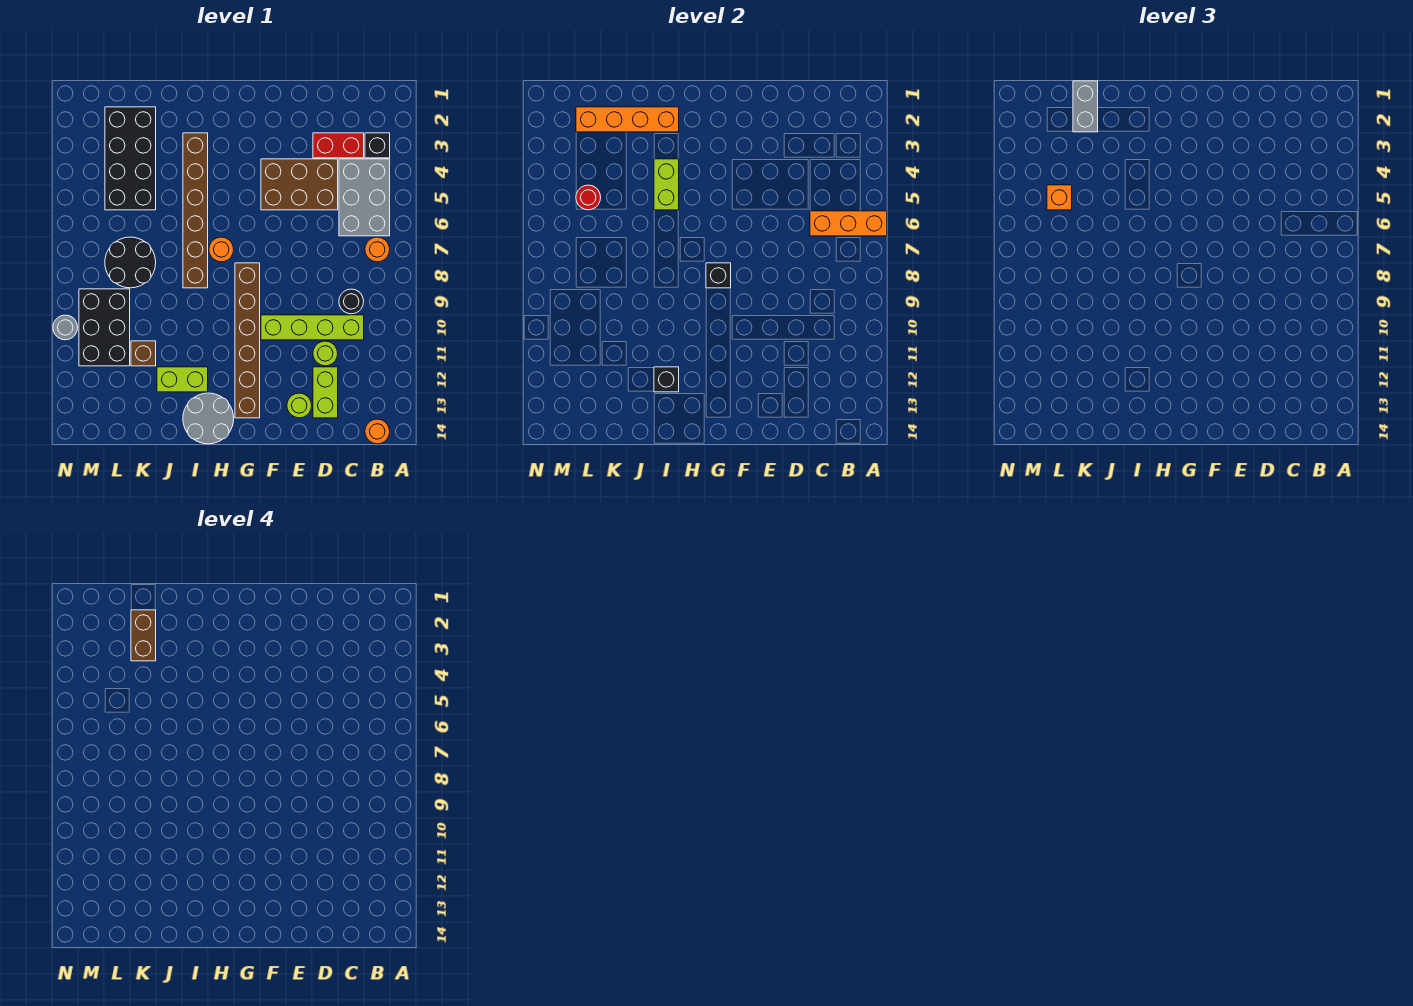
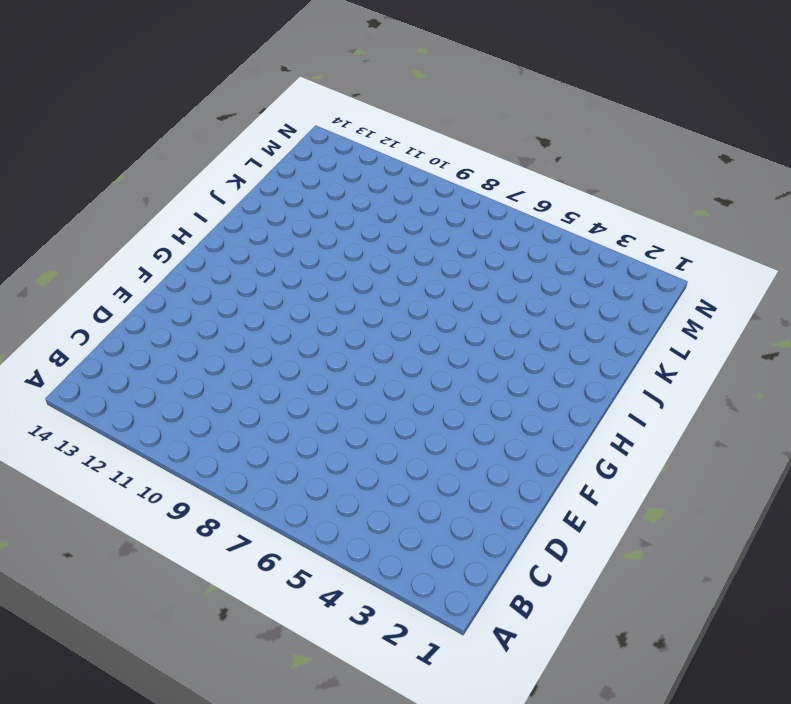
none -> black brick B3 level 1
none -> grey brick B4:C6 level 1
none -> orange round brick B7 level 1
none -> orange round brick B14 level 1

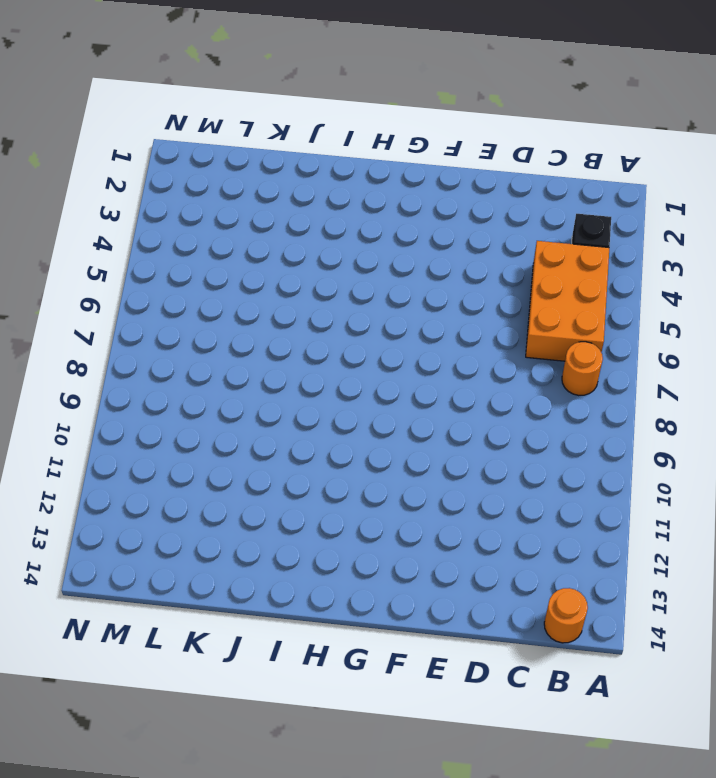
orange brick B4:C6 level 1 -> grey brick B4:C6 level 1
none -> red brick C3:D3 level 1
none -> black round brick C9 level 1
none -> lime brick C10:F10 level 1
none -> brown brick D4:F5 level 1

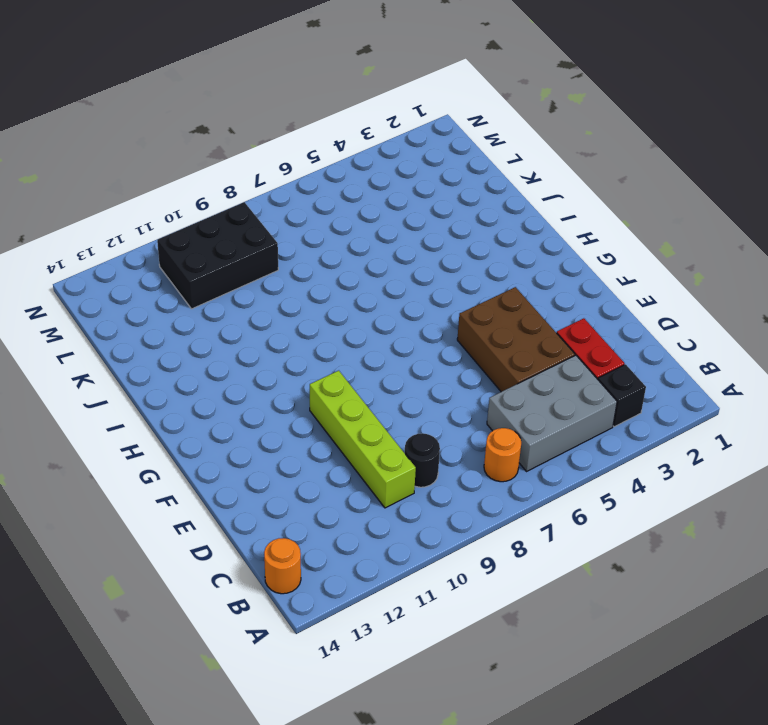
none -> lime round brick D11 level 1
none -> lime brick D12:D13 level 1
none -> lime round brick E13 level 1
none -> brown brick G8:G13 level 1

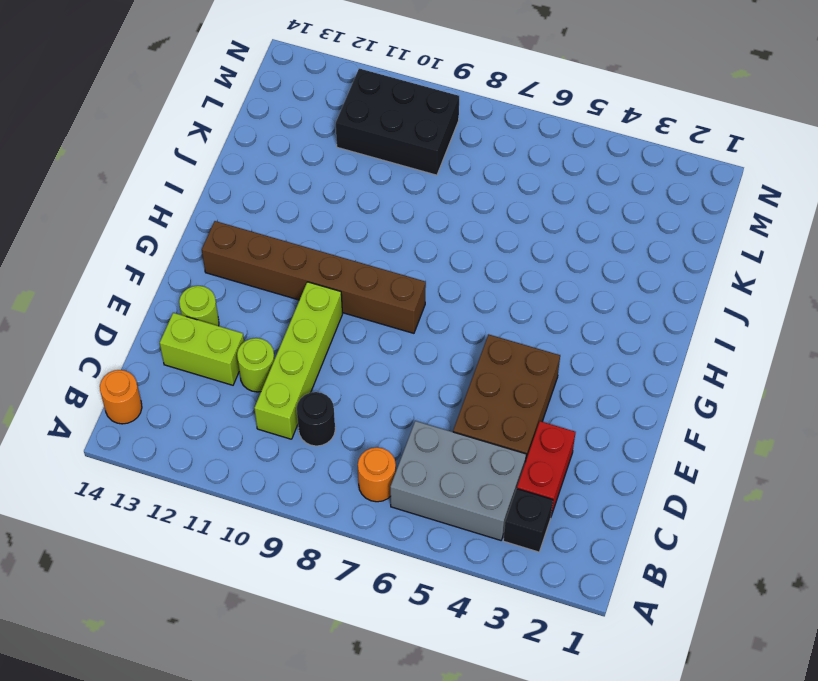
none -> orange round brick H7 level 1
none -> grey round brick H13:I14 level 1
none -> brown brick I3:I8 level 1
none -> lime brick I12:J12 level 1

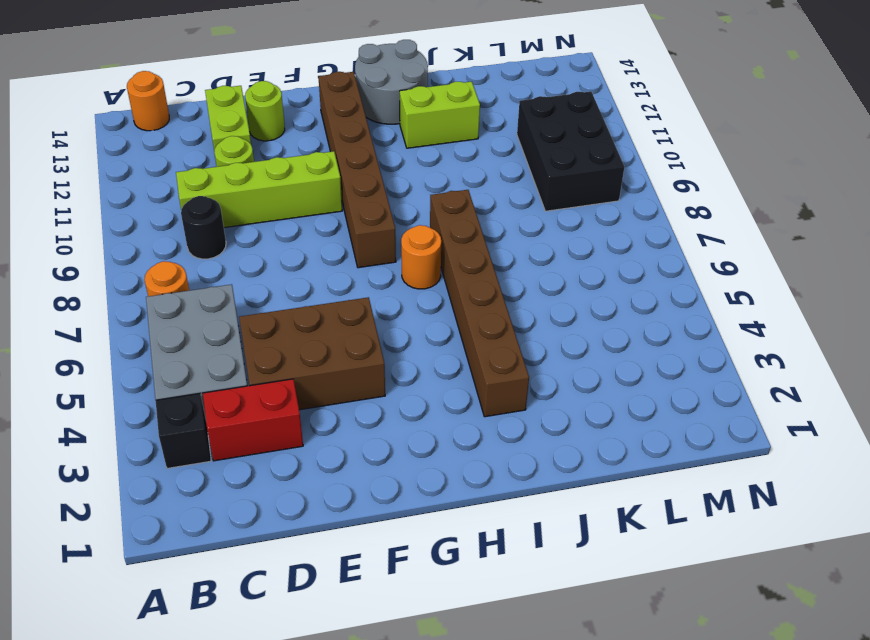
none -> black brick K2:L5 level 1
none -> black round brick K7:L8 level 1
none -> brown brick K11 level 1
none -> grey round brick N10 level 1

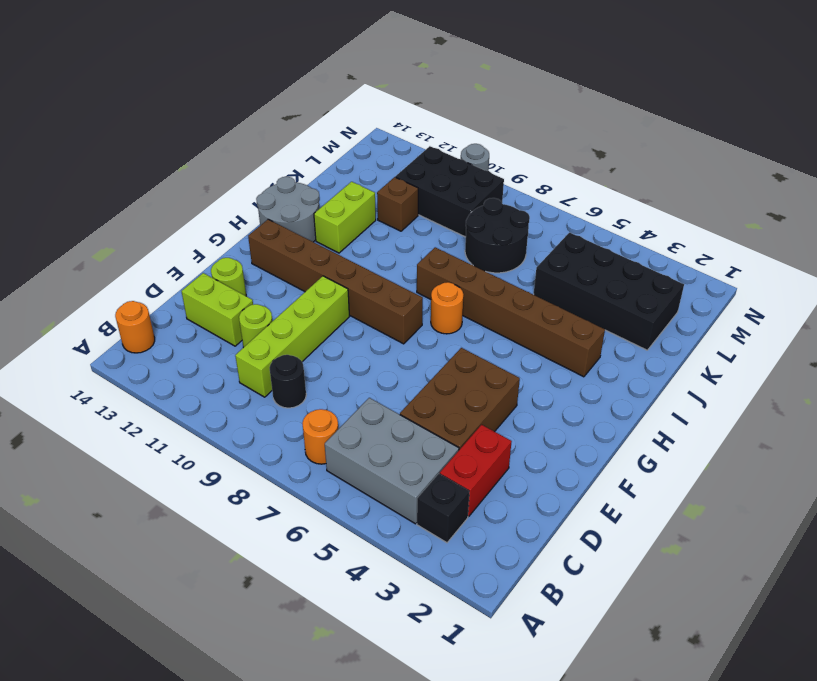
none -> orange brick A6:C6 level 2
none -> black brick G8 level 2
none -> orange brick I2:L2 level 2
none -> lime brick I4:I5 level 2

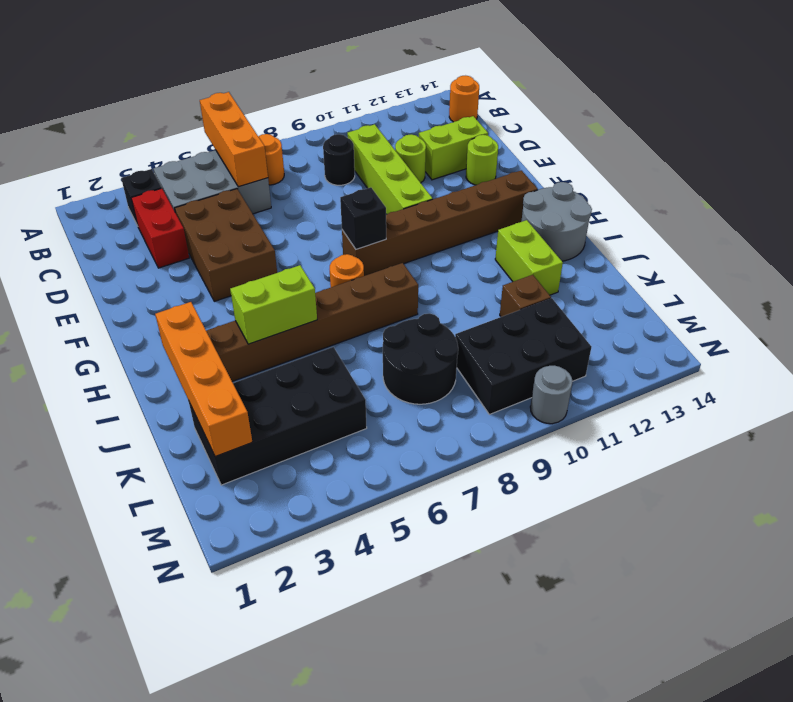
none -> black brick I12 level 2
none -> red round brick L5 level 2
none -> grey brick K1:K2 level 3
none -> orange brick L5 level 3

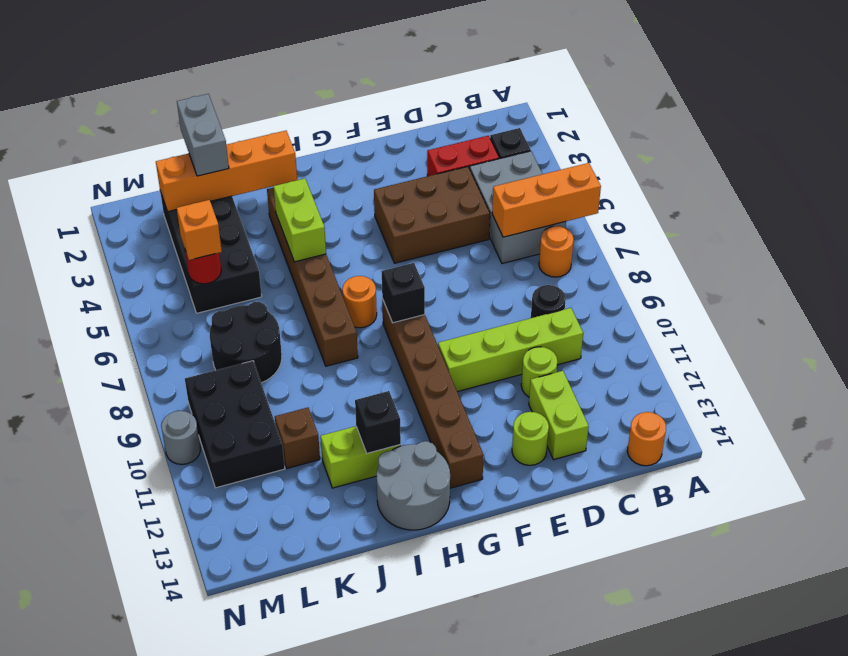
none -> brown brick K2:K3 level 4

